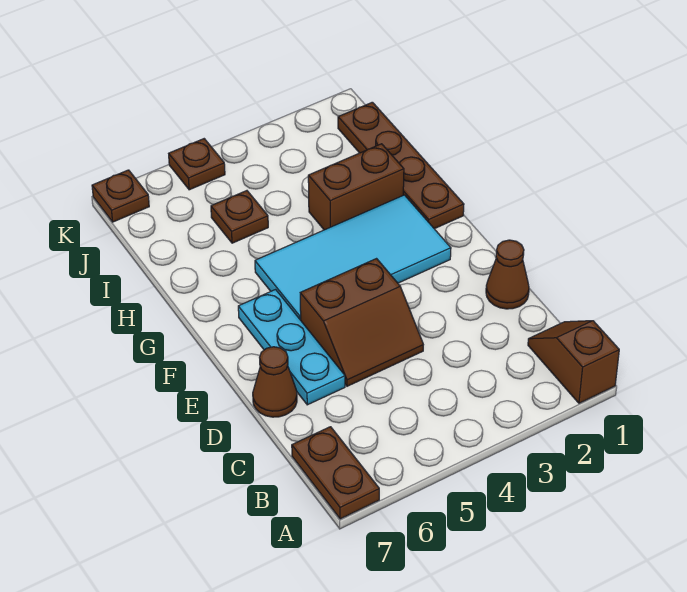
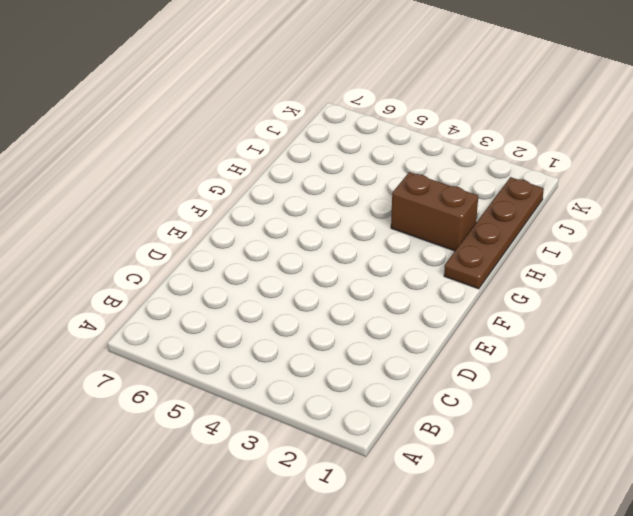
none -> brown slope A1:B1 level 1 top A
none -> brown plate A7:B7 level 1
none -> brown cone D1 level 1

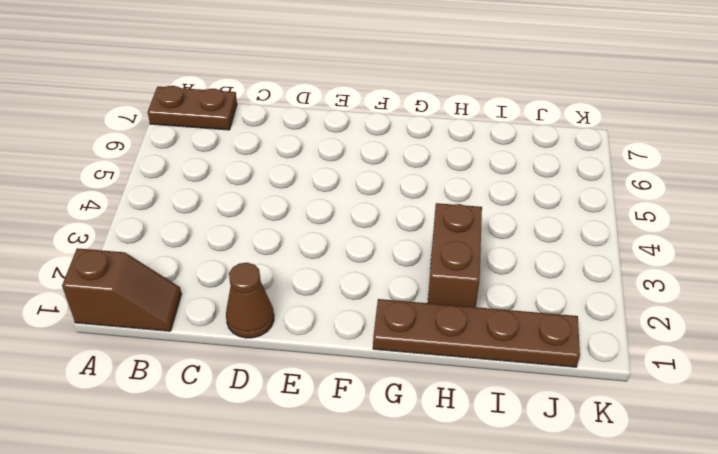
none -> brown slope D4:E5 level 1 top E
none -> cyan plate D6:F6 level 1
none -> brown cone D7 level 1

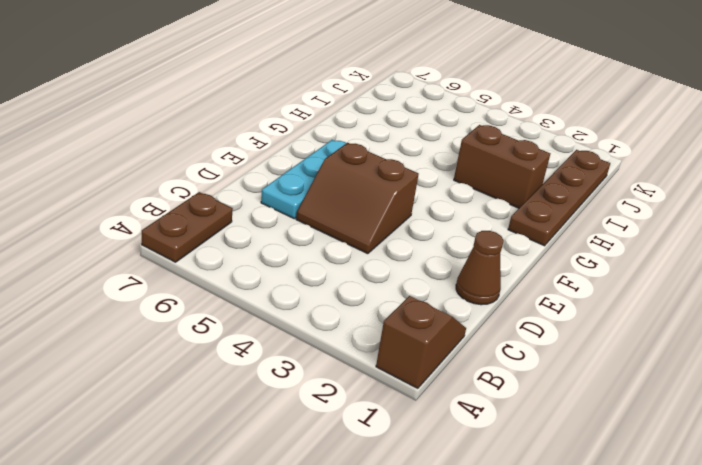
none -> brown cone D7 level 1
none -> cyan tile F2:G5 level 1
none -> brown plate I5 level 1

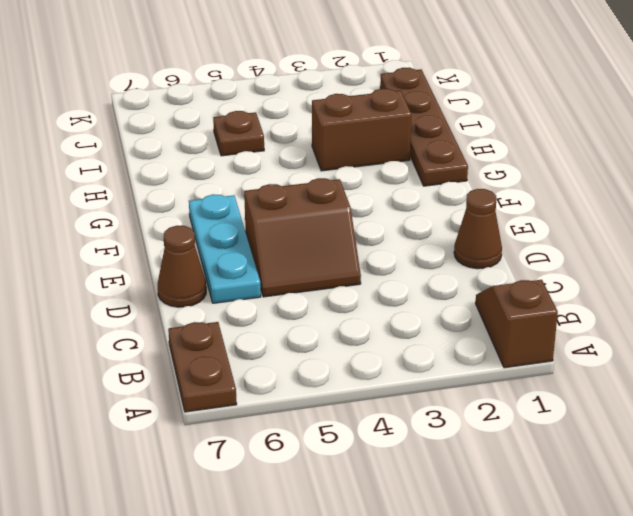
none -> cyan tile F2:G5 level 1
none -> brown plate K5 level 1
none -> brown plate K7 level 1

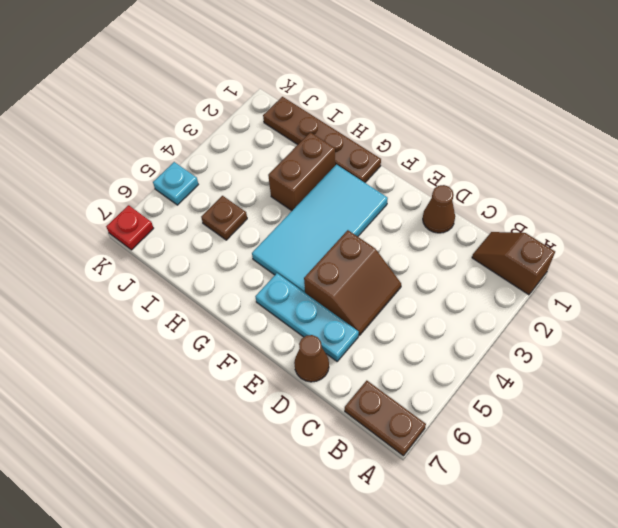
cyan plate K5 level 1 -> brown plate K5 level 1
red plate K7 level 1 -> brown plate K7 level 1

